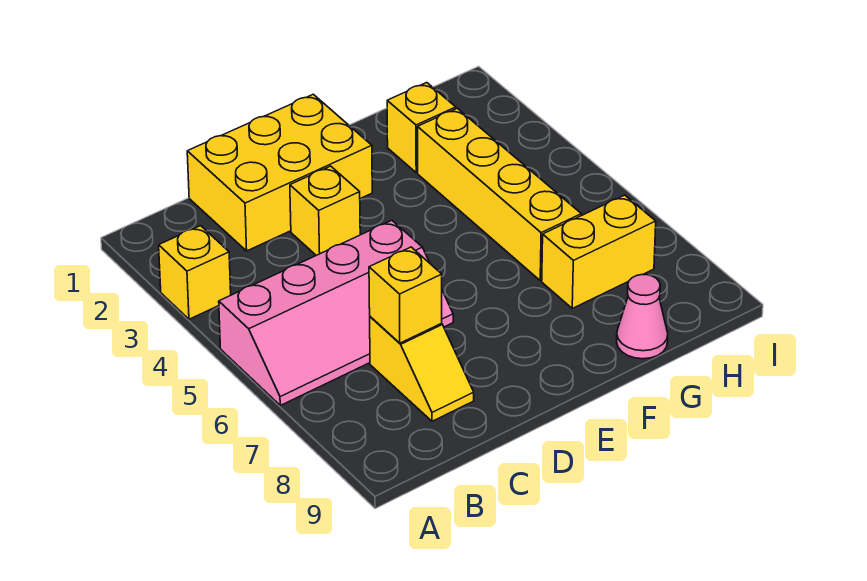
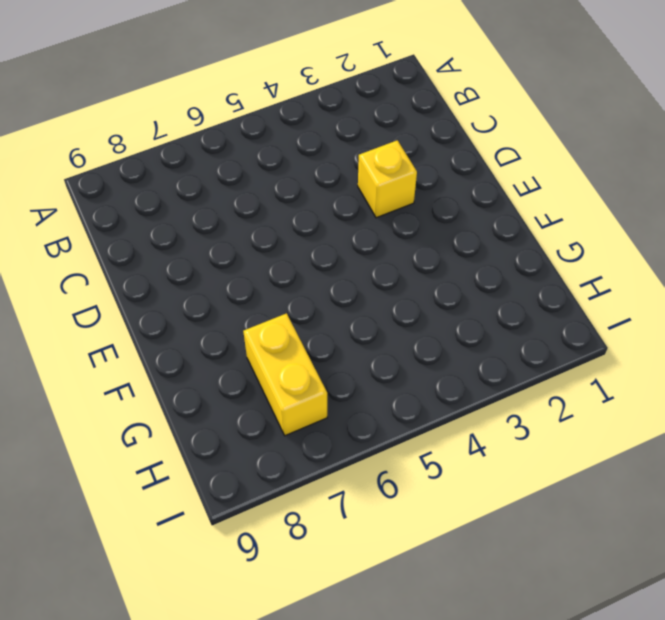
none -> yellow brick A3 level 1
none -> pink slope A5:D6 level 1 top 5

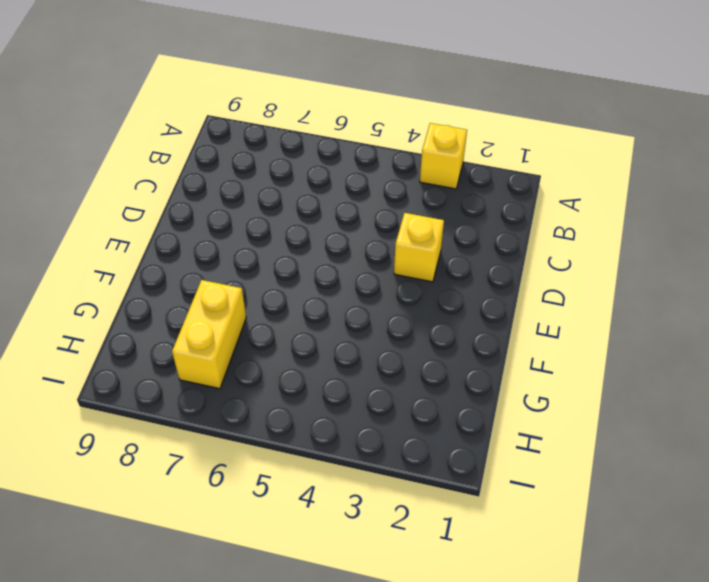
none -> pink slope A5:D6 level 1 top 5
none -> yellow brick C1:E2 level 1

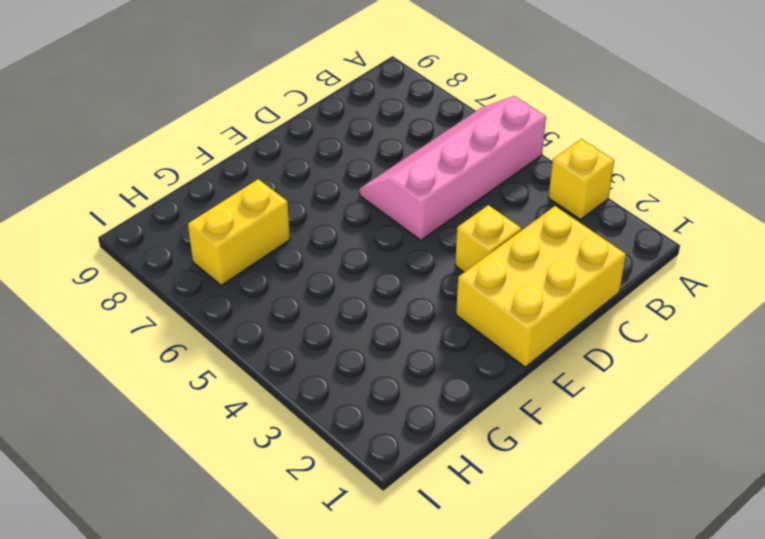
none -> yellow slope C7:C8 level 1 top 7
none -> yellow brick G2 level 1

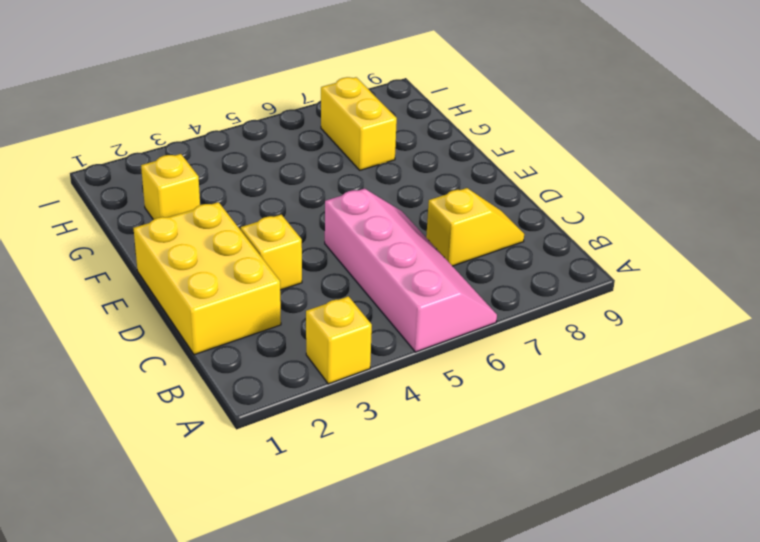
none -> yellow brick G3:G6 level 1
none -> pink cone G9 level 1

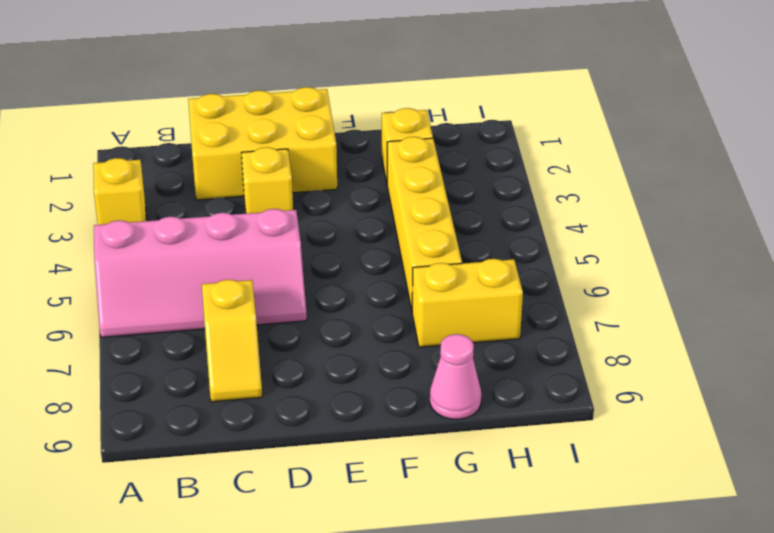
none -> yellow brick C7 level 2

